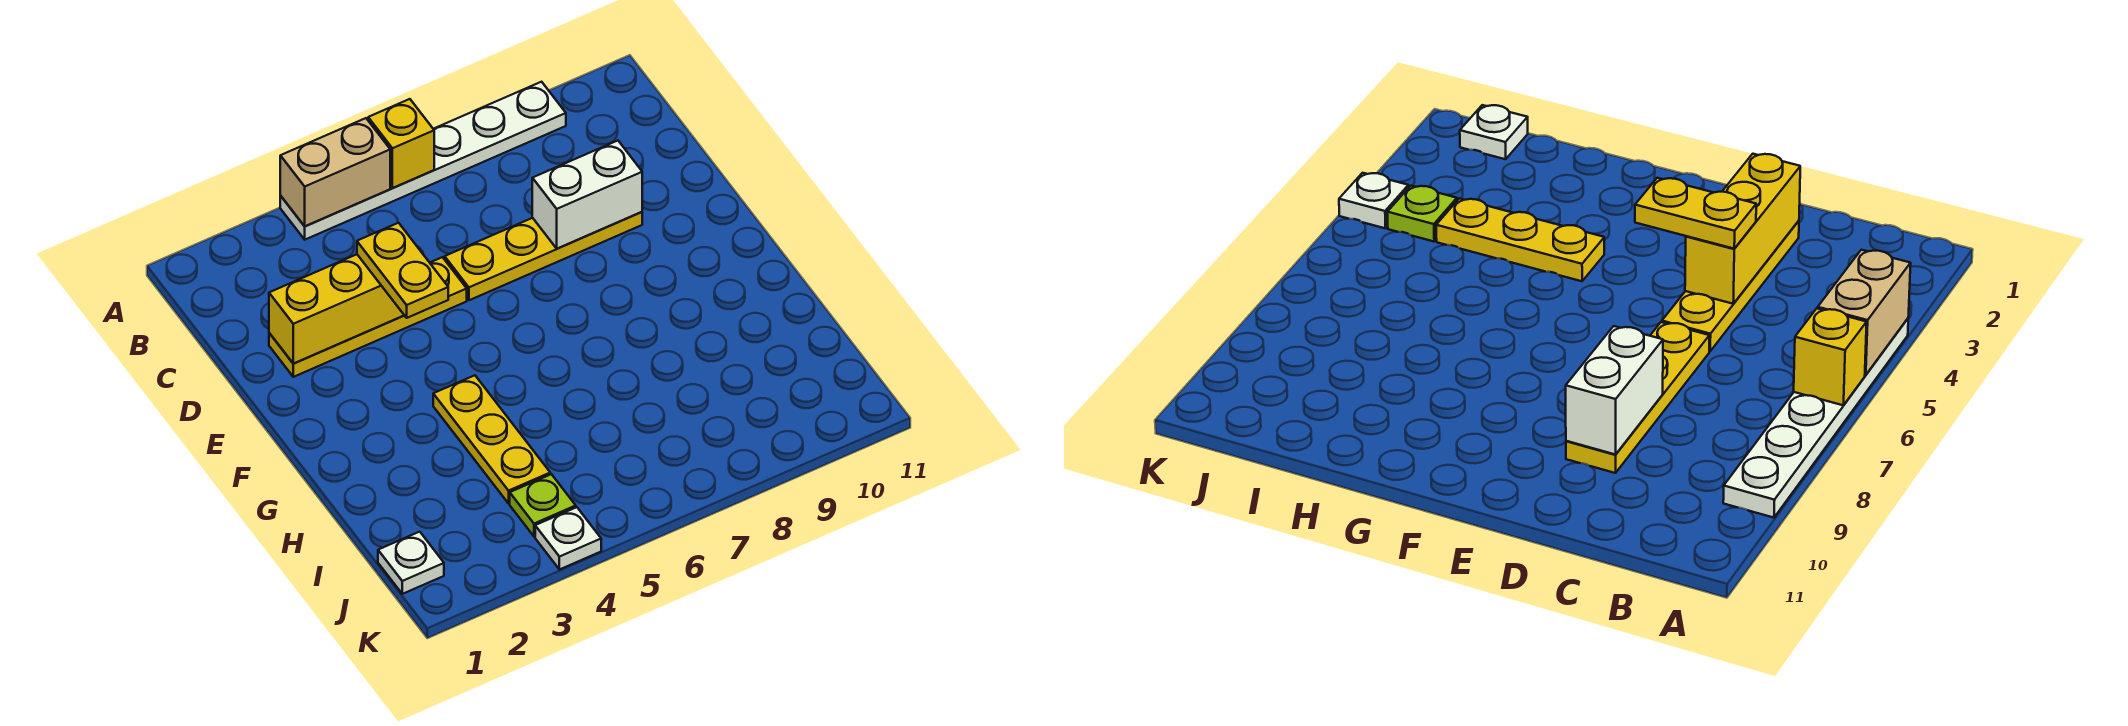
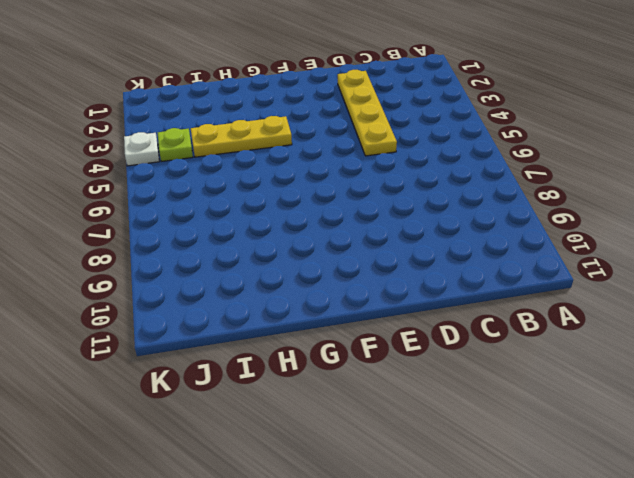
none -> white plate A4:A9 level 1
none -> yellow plate D6:D9 level 1
none -> white plate J1 level 1

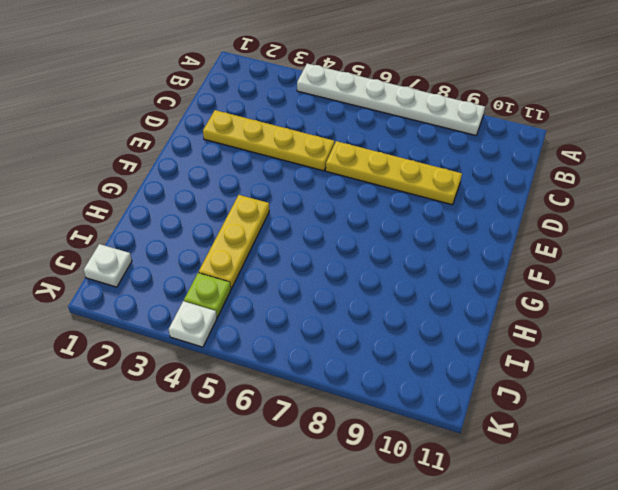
none -> tan brick A4:A5 level 2
none -> yellow brick A6 level 2
none -> yellow brick D2:D4 level 2

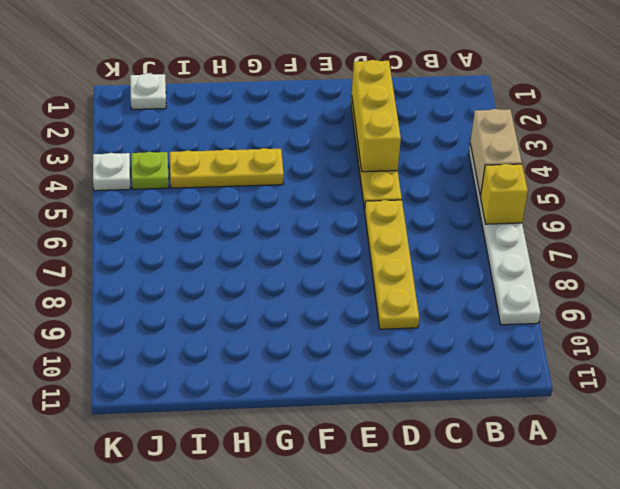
none -> white brick D8:D9 level 2
none -> yellow plate D4:E4 level 3

